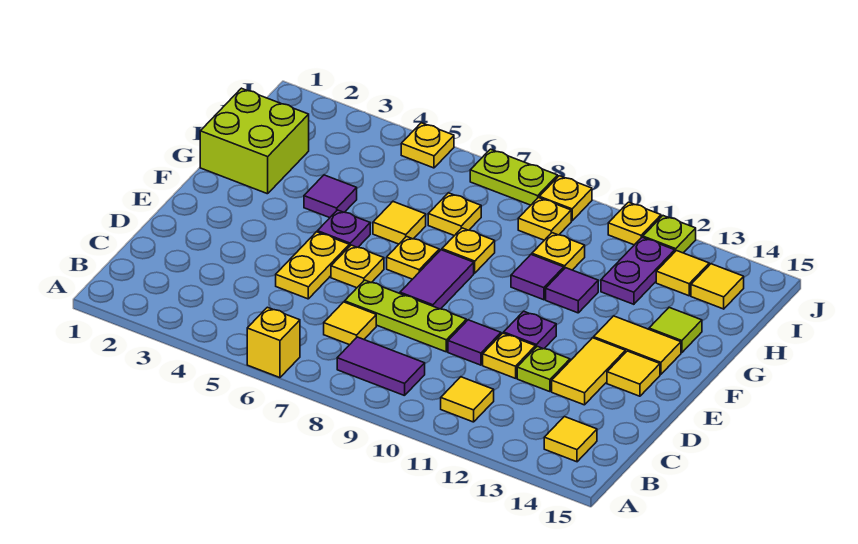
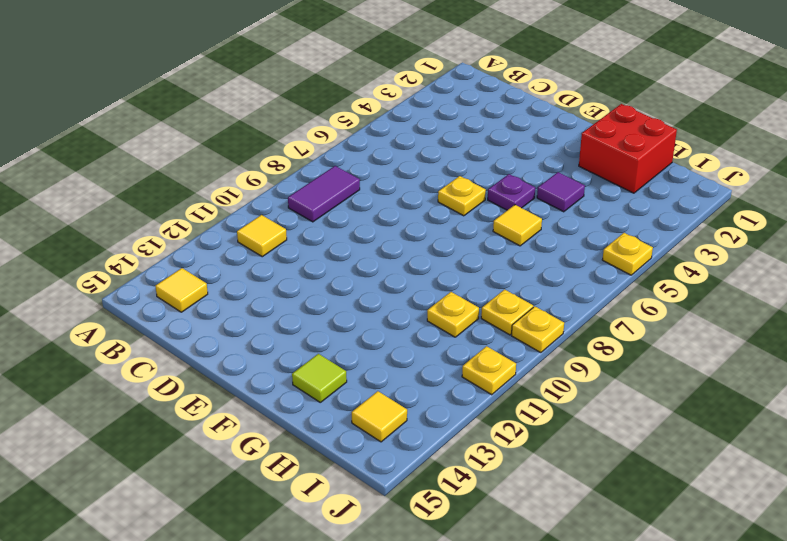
red brick G1:H2 level 1 -> lime brick G1:H2 level 1
none -> yellow brick A6 level 1
none -> yellow tile C7 level 1
none -> yellow plate D5:E5 level 1
none -> lime plate D7:D9 level 1

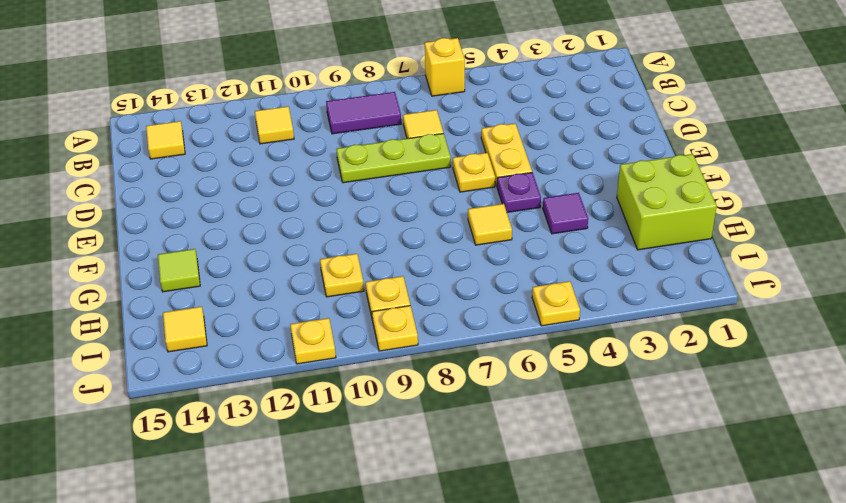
none -> purple tile D10 level 1
none -> yellow plate D11 level 1
none -> lime plate D12 level 1
none -> yellow tile D13:E13 level 1

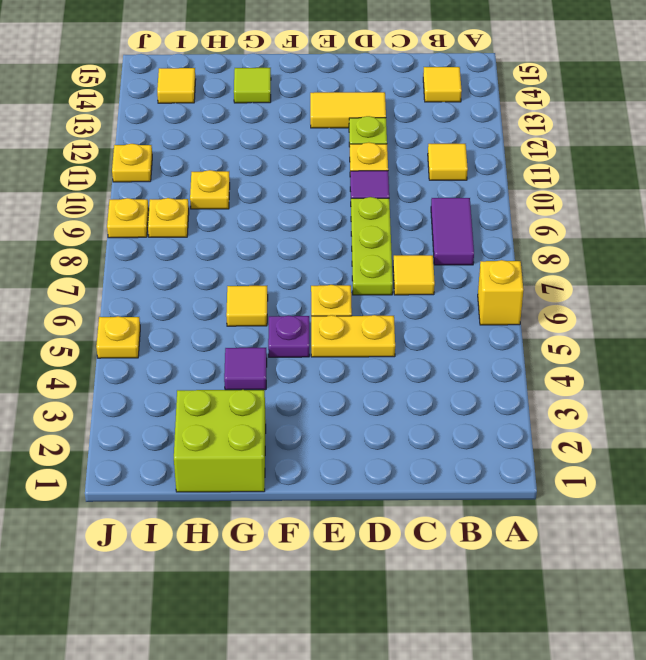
none -> purple tile E8:F8 level 1
none -> purple plate E11 level 1
none -> yellow tile E14 level 1
none -> yellow plate F7 level 1

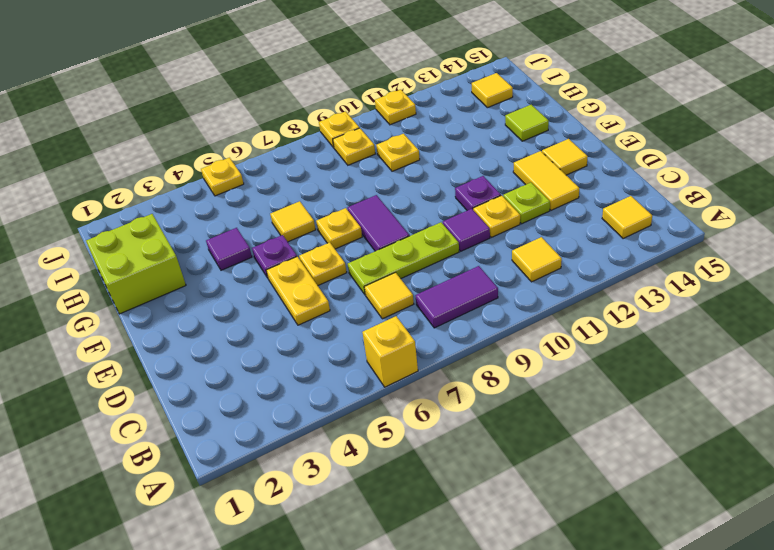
none -> yellow tile F13:F14 level 1
none -> yellow plate G8 level 1
none -> purple tile G10 level 1
none -> purple tile G11 level 1

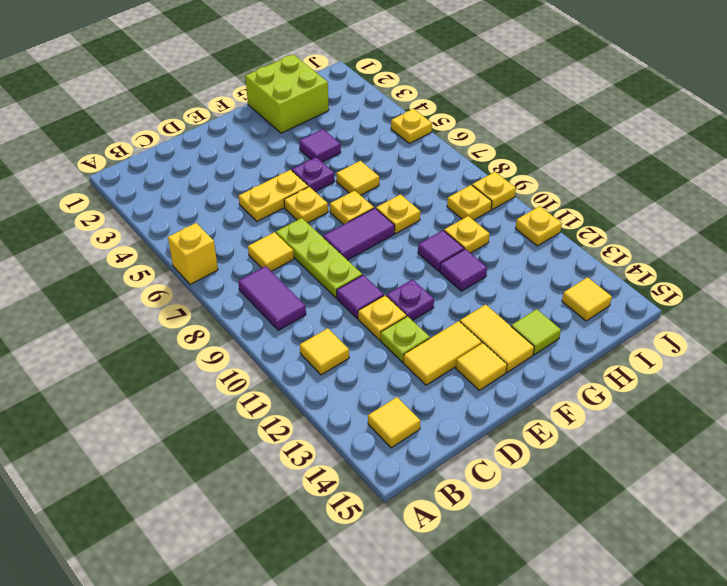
none -> yellow plate H7 level 1
none -> purple plate H12:I12 level 1
none -> yellow tile I13 level 1
none -> lime plate J7:J8 level 1

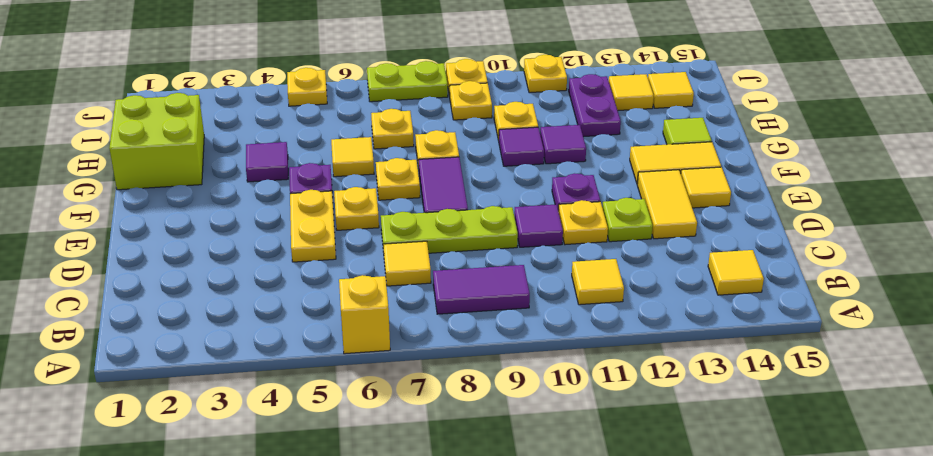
none -> lime plate J12 level 1

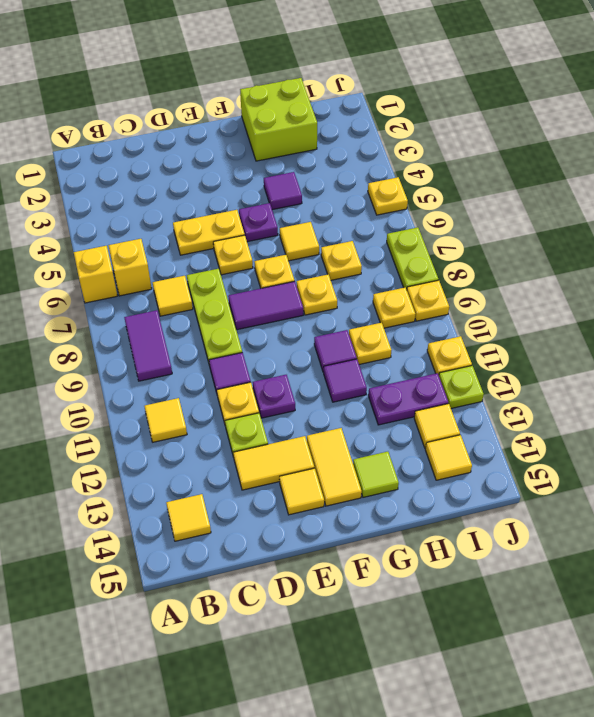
yellow brick B6 level 1 -> none

